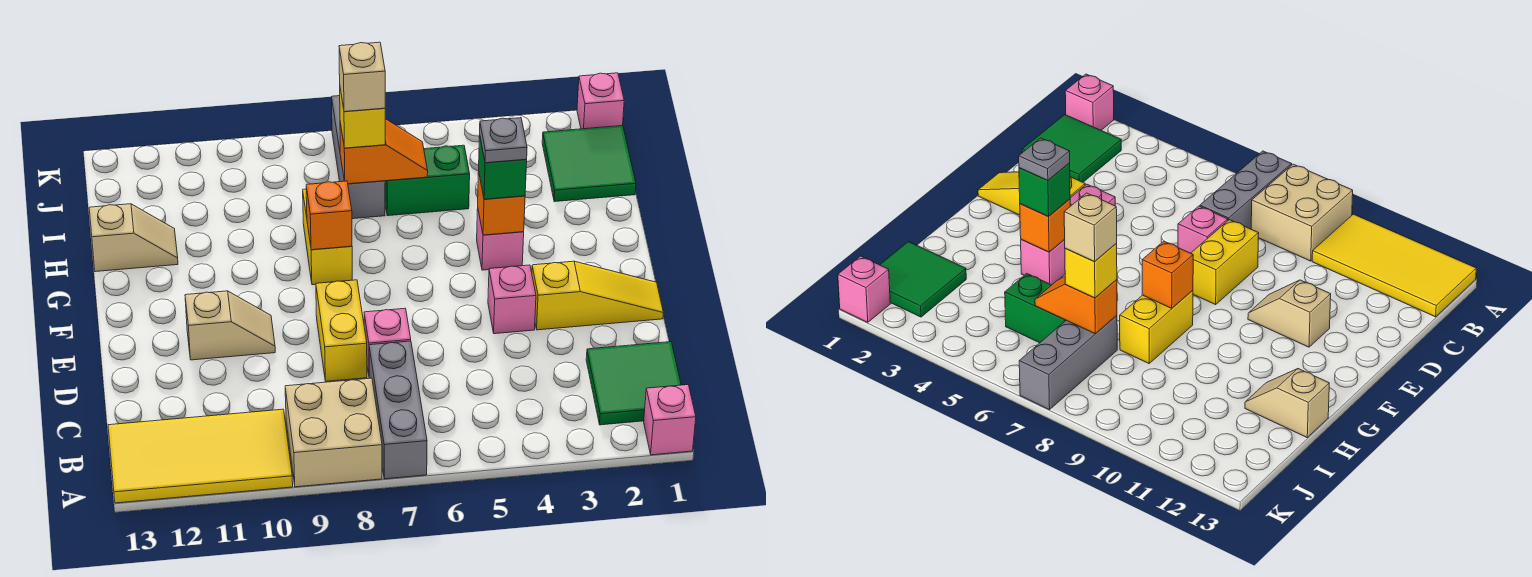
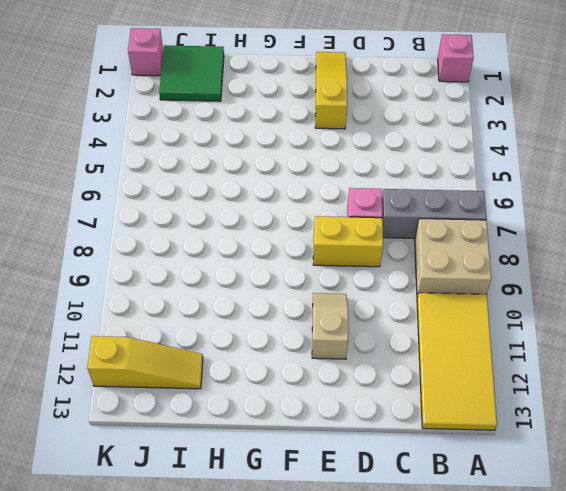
yellow slope I12:K12 level 1 top K -> none
none -> green tile B1:C2 level 1
none -> pink brick E4 level 1
none -> pink brick G4 level 1

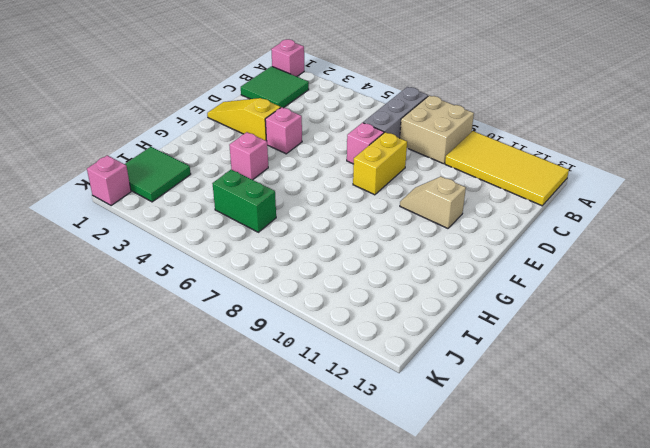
none -> yellow brick G8:H8 level 1
none -> tan slope H12:H13 level 1 top 13
none -> grey brick I7:K7 level 1

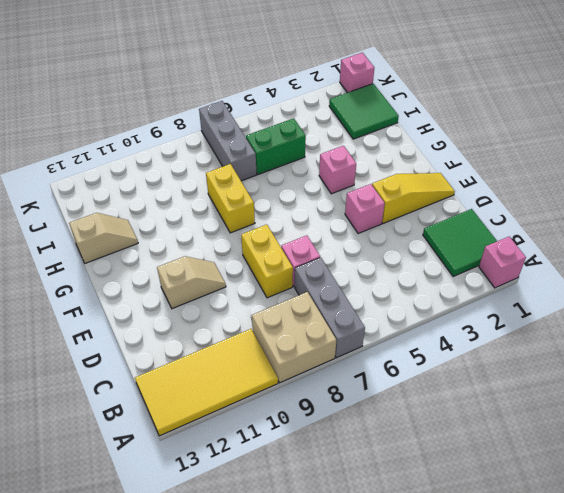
none -> orange brick G4 level 2
none -> orange brick G8 level 2
none -> orange slope I6:I7 level 2 top 7

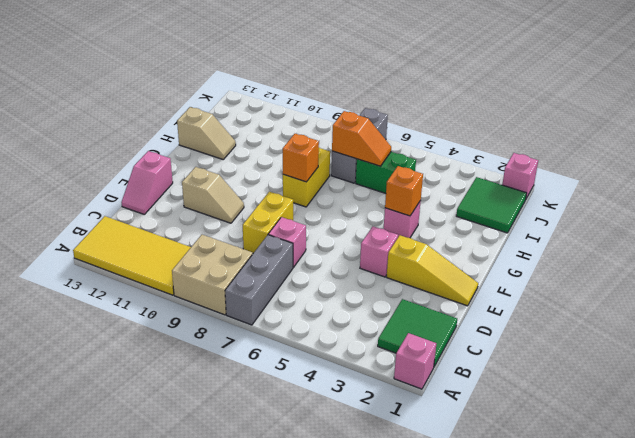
pink slope D13:E13 level 1 top E -> none
none -> green brick G4 level 3
none -> yellow brick I7 level 3
none -> grey plate G4 level 4

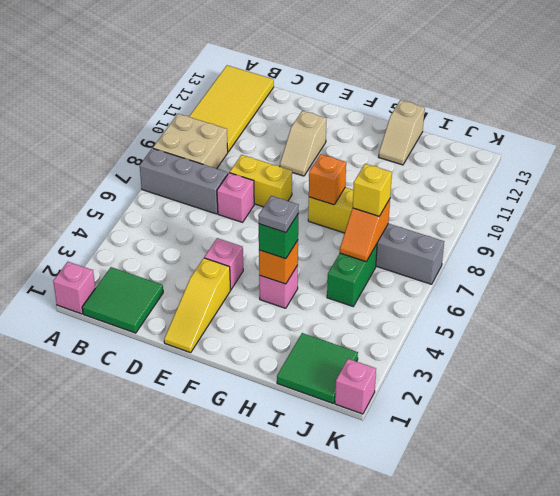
none -> tan brick I7 level 4

